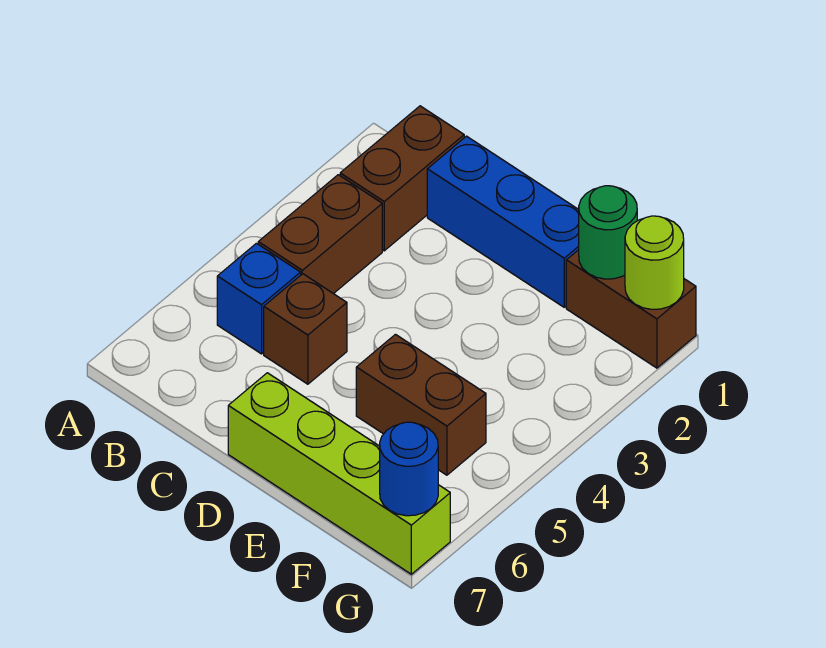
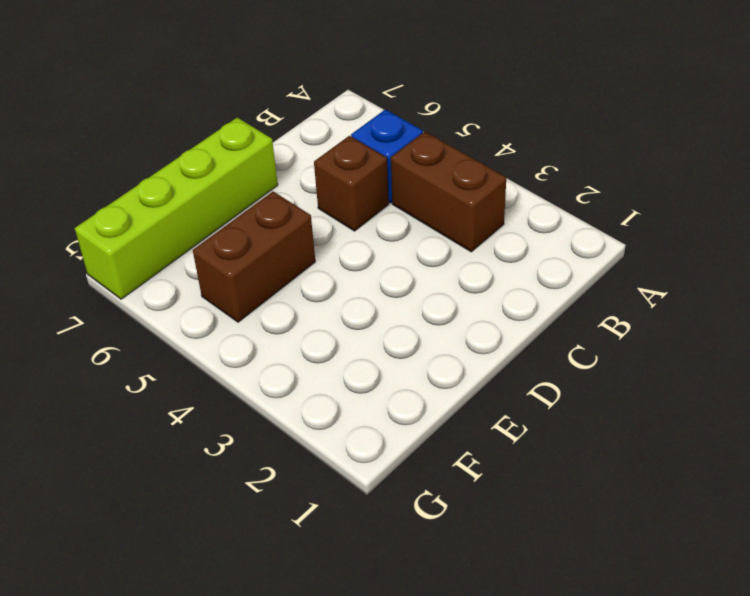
none -> brown brick B1:B2 level 1
none -> blue brick C1:E1 level 1

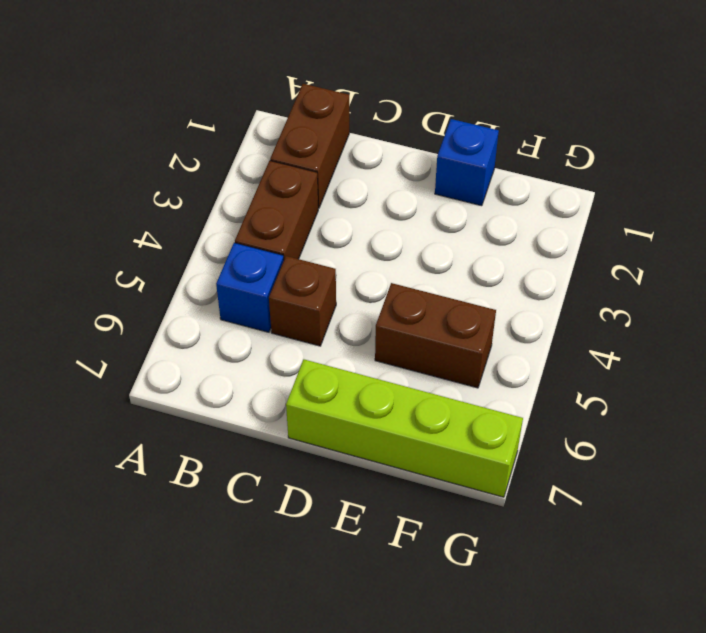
blue brick E1 level 1 -> blue brick C1:E1 level 1
none -> brown brick F1:G1 level 1
none -> green round brick F1 level 2

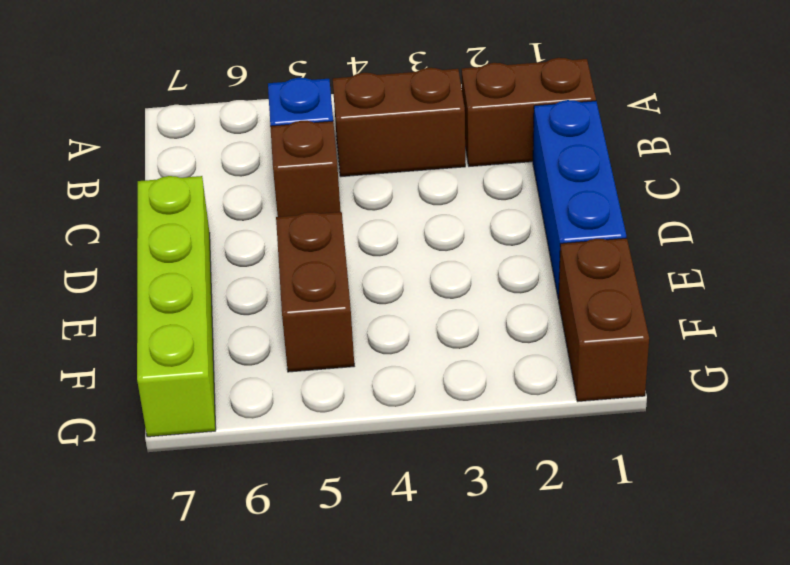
none -> green round brick F1 level 2
none -> lime round brick G1 level 2

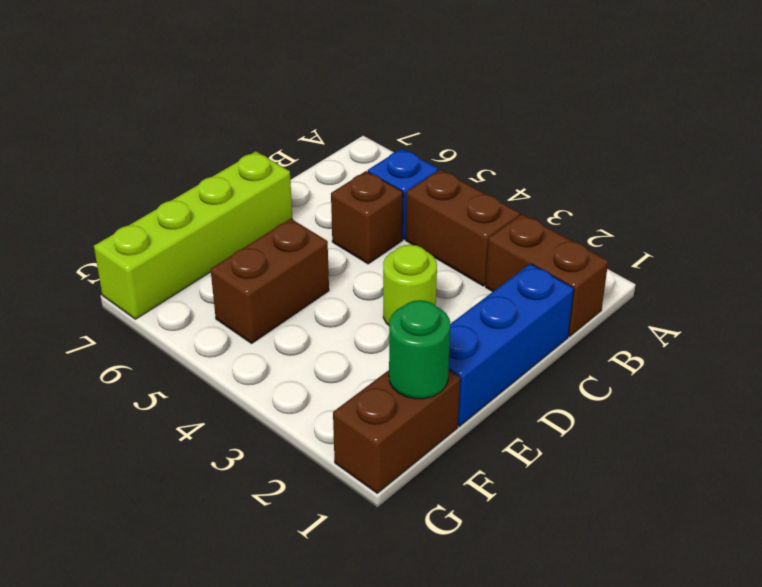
lime round brick D3 level 1 -> lime round brick G1 level 2
none -> blue round brick G7 level 2

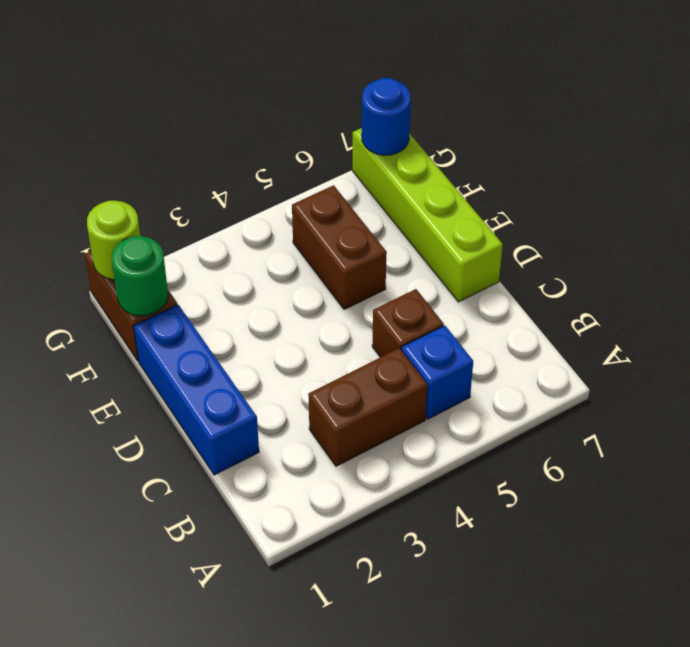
none -> brown brick B1:B2 level 1

